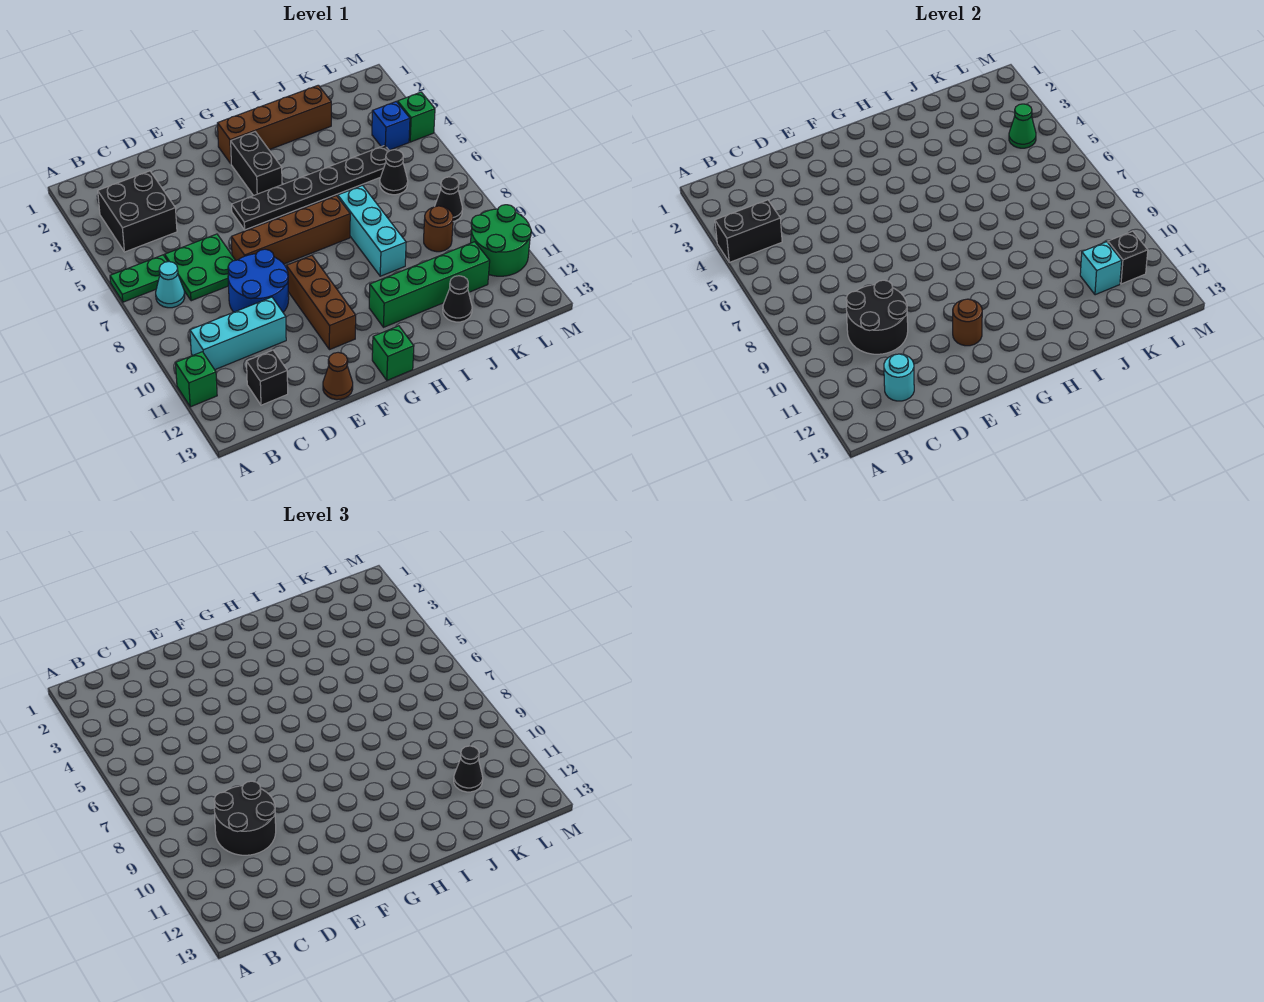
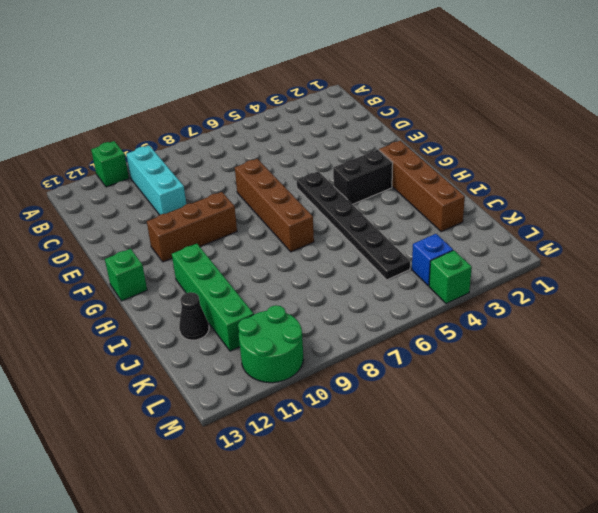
none -> green plate A6:B6 level 1
none -> black brick B3:C4 level 1
none -> cyan cone B7 level 1
none -> green plate C6:D7 level 1

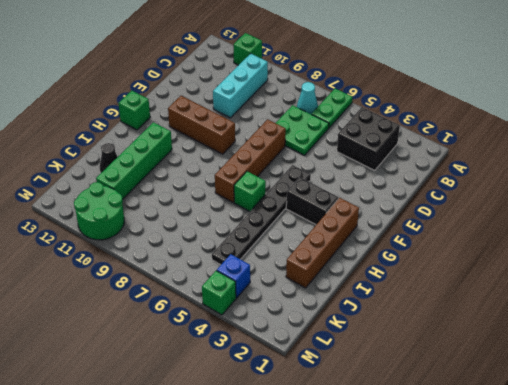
green brick H6 level 1 -> none
none -> black brick C12 level 1
none -> blue round brick D8:E9 level 1
none -> brown cone E13 level 1
none -> cyan brick I7:I9 level 1

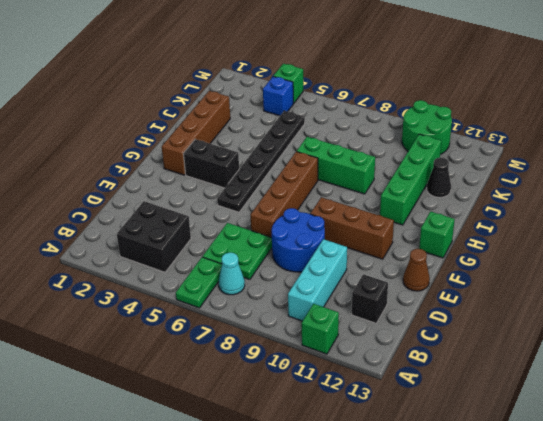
green brick I7:I9 level 1 -> cyan brick I7:I9 level 1
none -> black cone K6 level 1
none -> brown round brick K9 level 1
none -> black cone L8 level 1
none -> black brick A4:B4 level 2

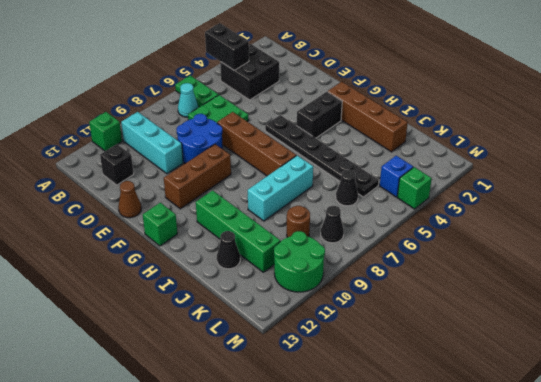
none -> black round brick C9:D10 level 2
none -> cyan round brick C12 level 2
none -> brown round brick F11 level 2
none -> cyan brick K11 level 2

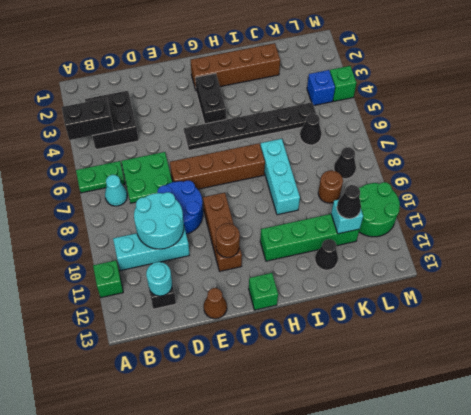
cyan round brick C9:D10 level 2 -> black round brick C9:D10 level 2
none -> green cone L4 level 2
none -> black brick L11 level 2
none -> black round brick C9:D10 level 3

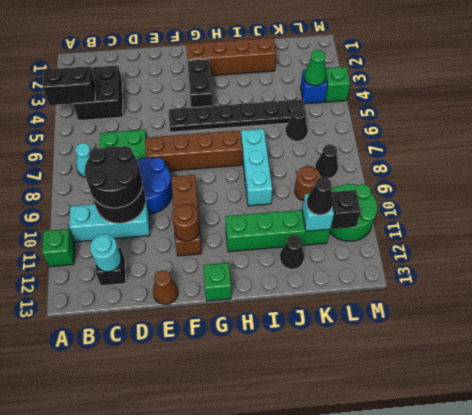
none -> green plate A6:B6 level 1

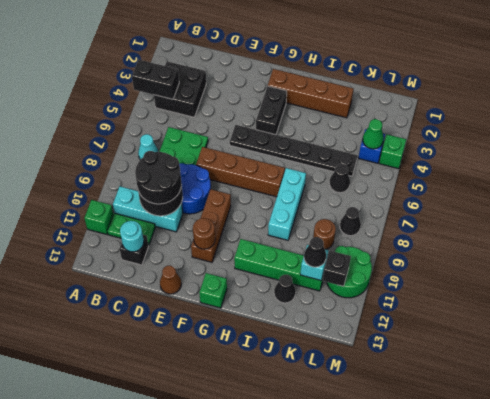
green plate B11:C11 level 1 -> green plate A6:B6 level 1

